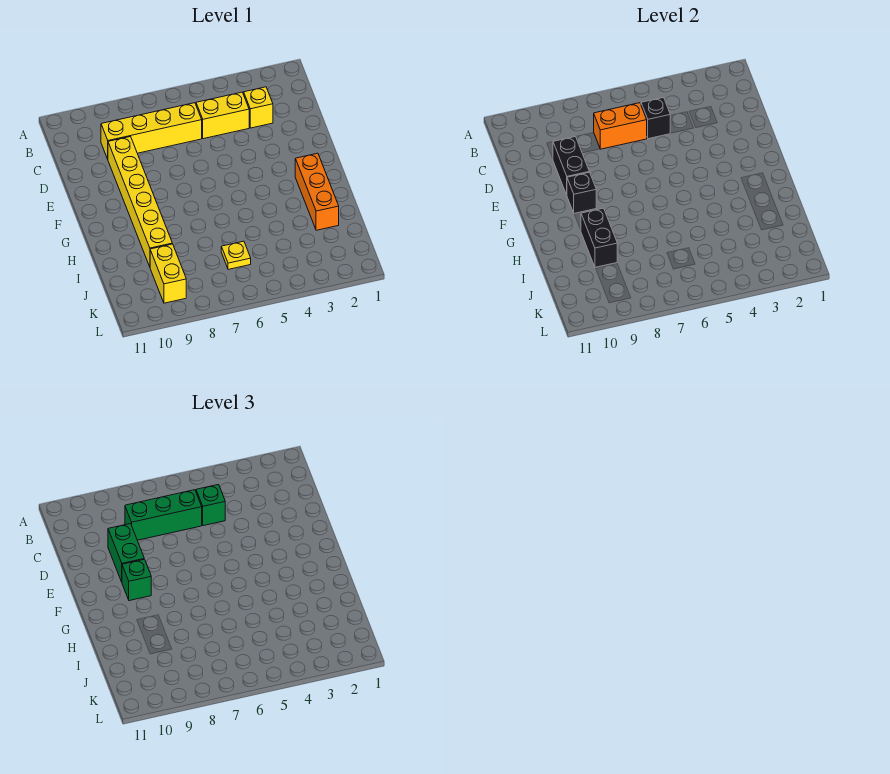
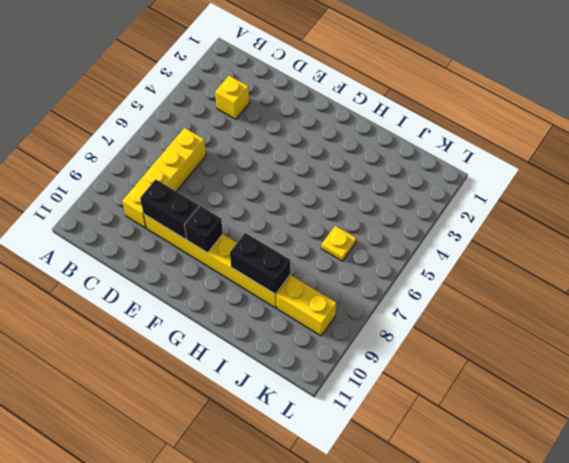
none -> yellow brick C4:C5 level 1
none -> orange brick G2:I2 level 1
none -> black brick C5 level 2

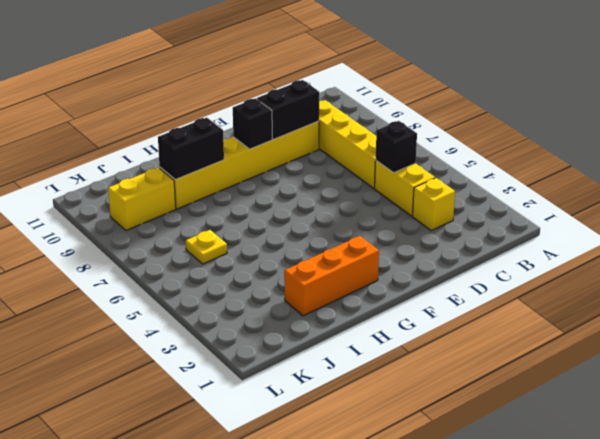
none -> orange brick C6:C7 level 2
none -> green brick C5 level 3
none -> green brick C6:C8 level 3

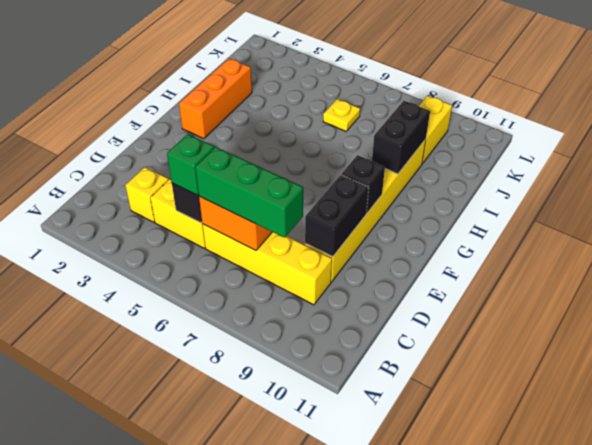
none -> green brick D9:E9 level 3
none -> green brick F9 level 3

